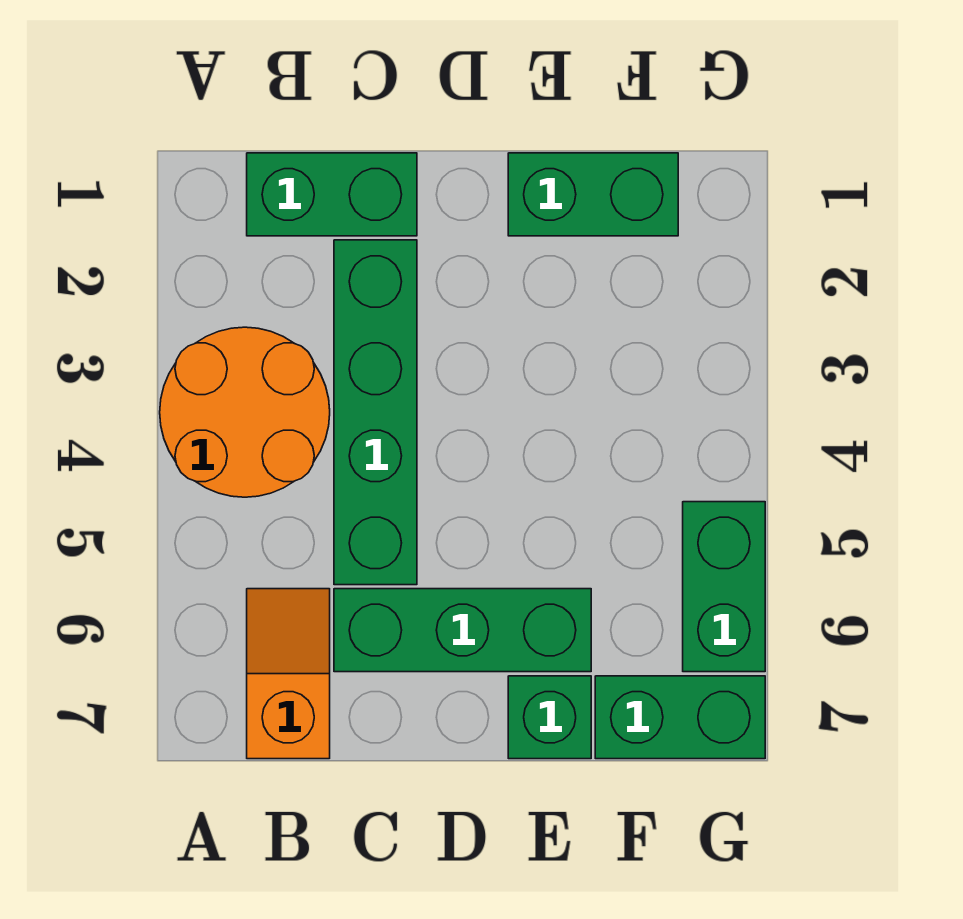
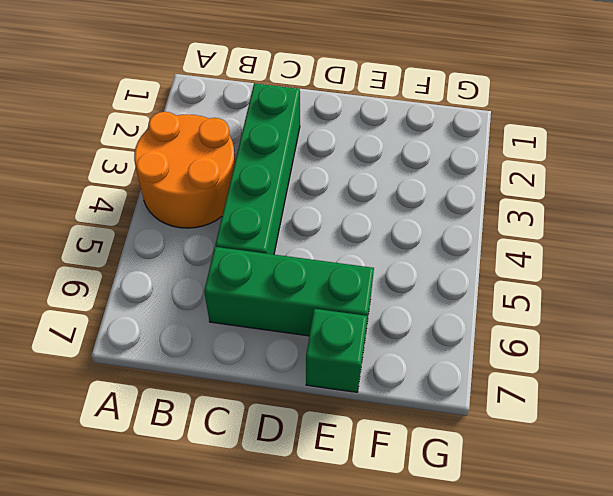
none -> green brick B1:C1 level 1
none -> orange slope B6:B7 level 1 top 7

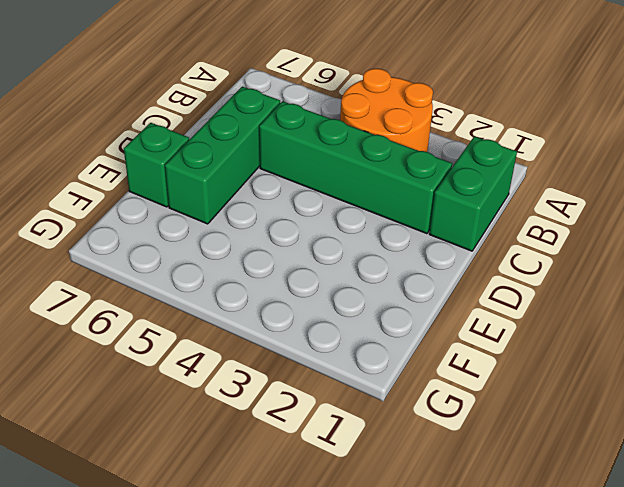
none -> orange slope B6:B7 level 1 top 7
none -> green brick E1:F1 level 1

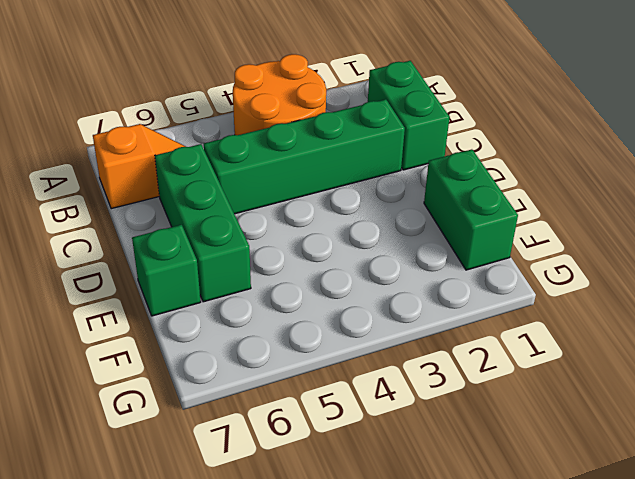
none -> green brick F7:G7 level 1
none -> green brick G5:G6 level 1

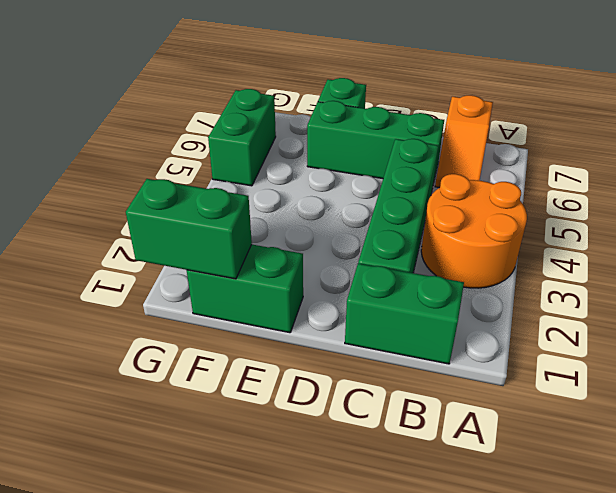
green brick F1:G1 level 2 -> green brick F7:G7 level 1

